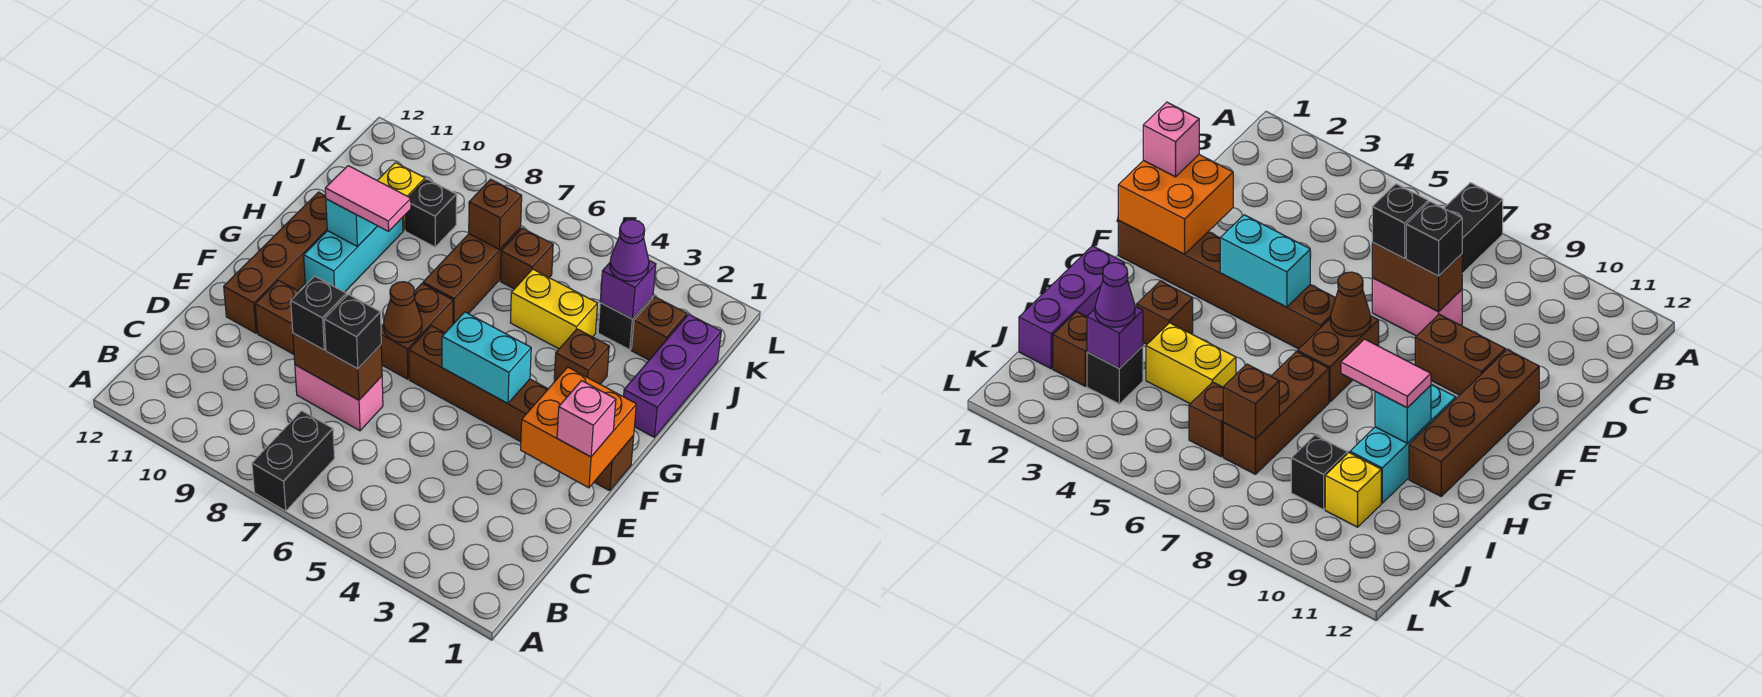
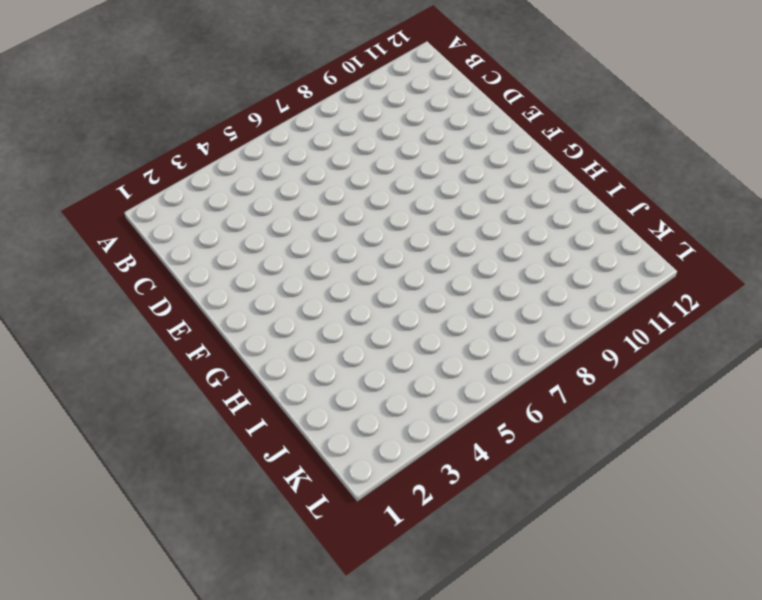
none -> black brick A7:B7 level 1
none -> pink brick D7:D8 level 1
none -> brown brick E9:E10 level 1

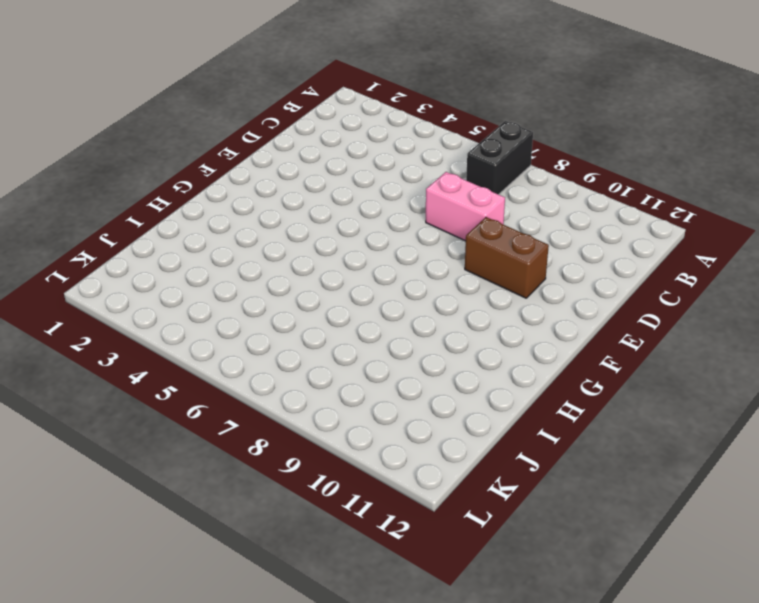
none -> brown brick E11:H11 level 1
none -> brown brick F1:F6 level 1
none -> brown brick F7:G7 level 1

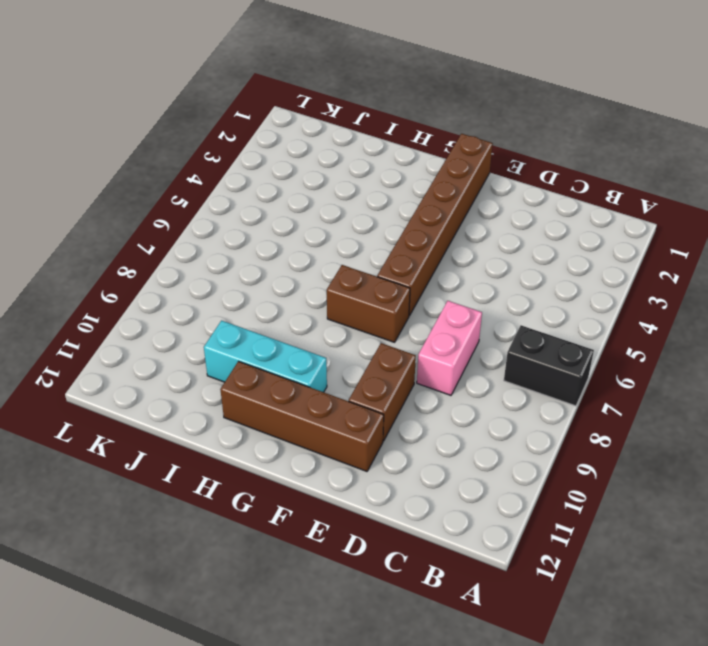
none -> purple brick H1:J1 level 1
none -> brown brick H3 level 1
none -> brown brick H7:J7 level 1

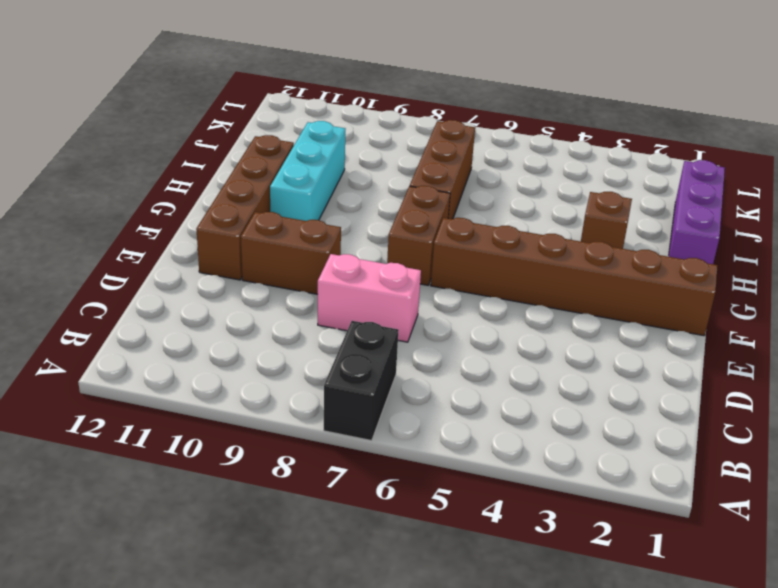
none -> yellow brick I4:I5 level 1
none -> brown brick J2 level 1
none -> black brick J3 level 1

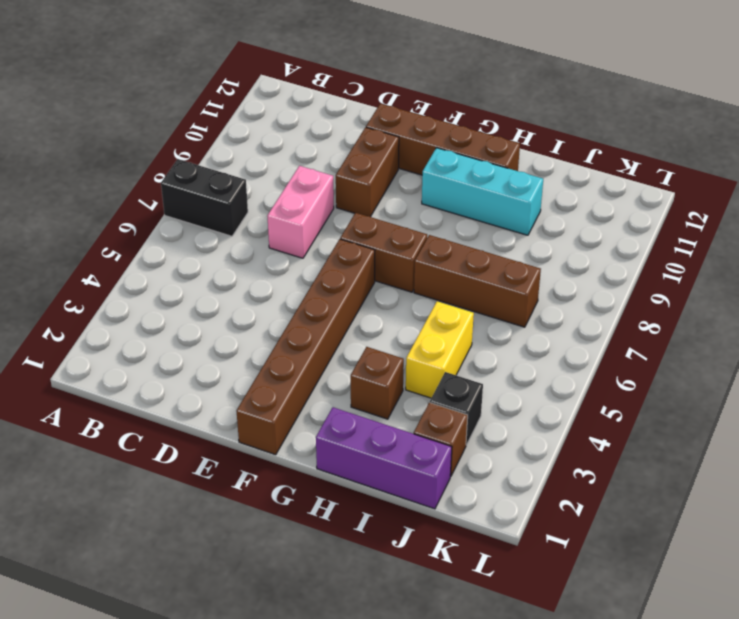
none -> brown brick J6 level 1
none -> black brick J9 level 1
none -> yellow brick J10 level 1

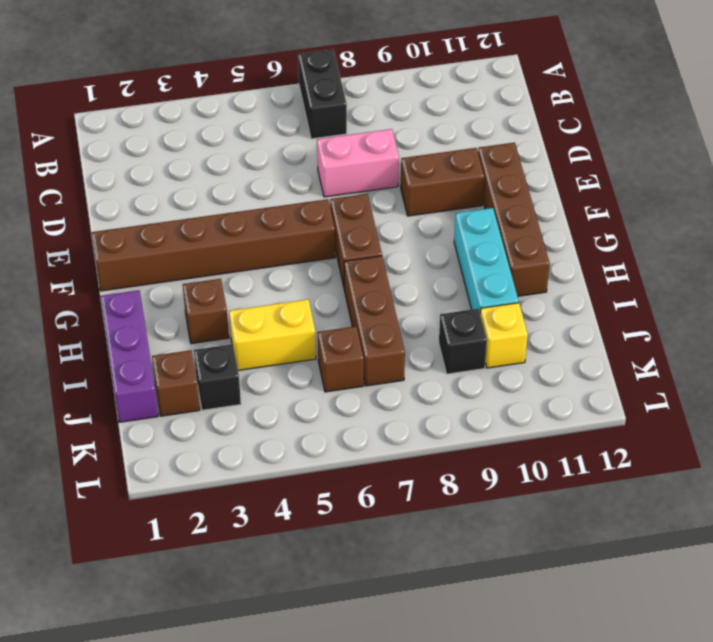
none -> brown brick D7:D8 level 2
none -> orange brick E1:F2 level 2
none -> cyan brick F4:F5 level 2

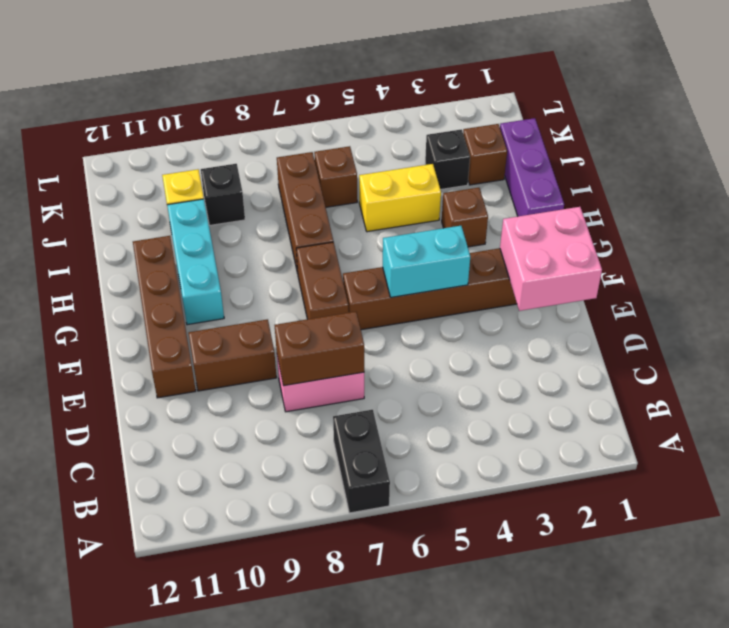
pink brick E1:F2 level 2 -> orange brick E1:F2 level 2
none -> brown cone F7 level 2
none -> cyan brick H10 level 2
none -> purple brick J3 level 2

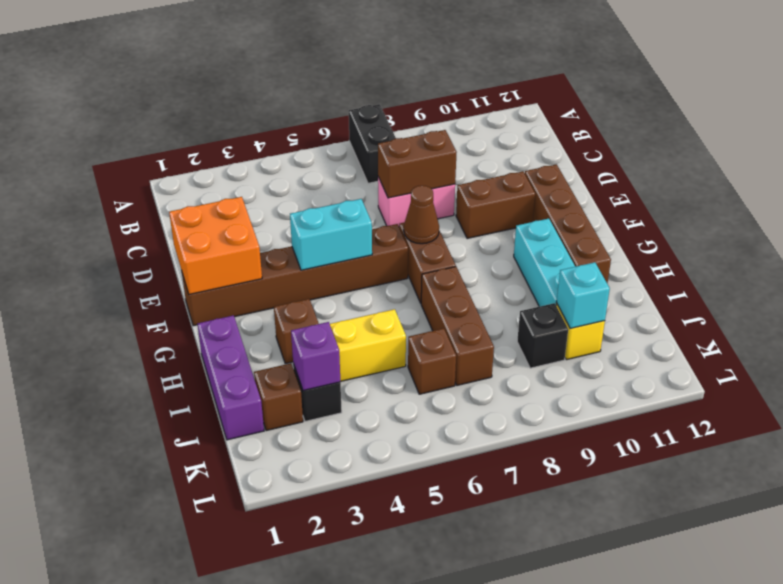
cyan brick J10 level 2 -> cyan brick H10 level 2
none -> brown brick J7 level 2
none -> black brick D7 level 3
none -> black brick D8 level 3

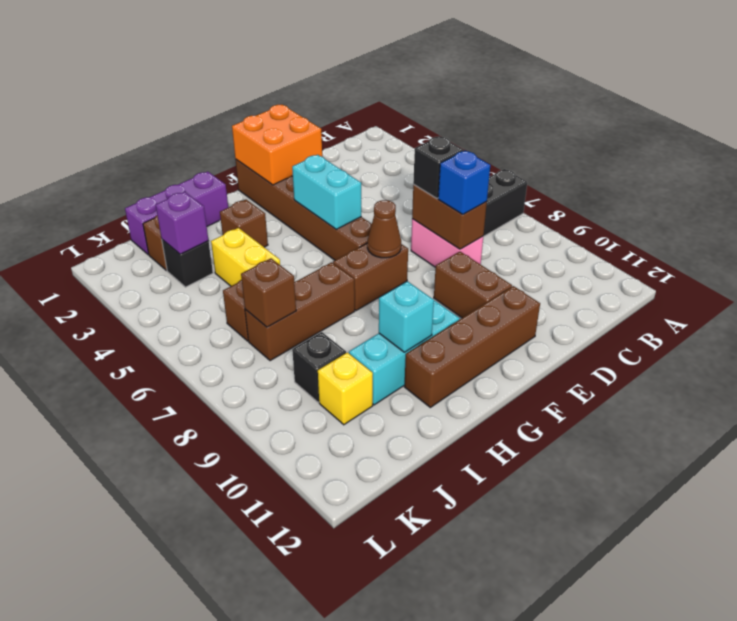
blue brick D8 level 3 -> black brick D8 level 3
none -> pink brick E1 level 3
none -> pink tile H9:H10 level 3
none -> purple cone J3 level 3

